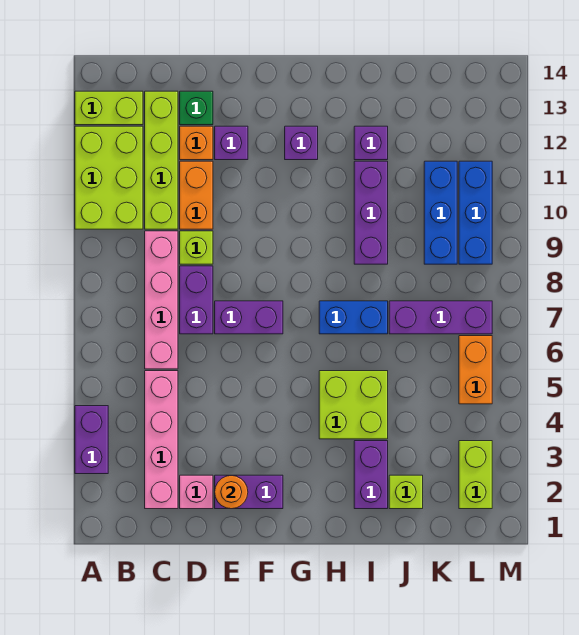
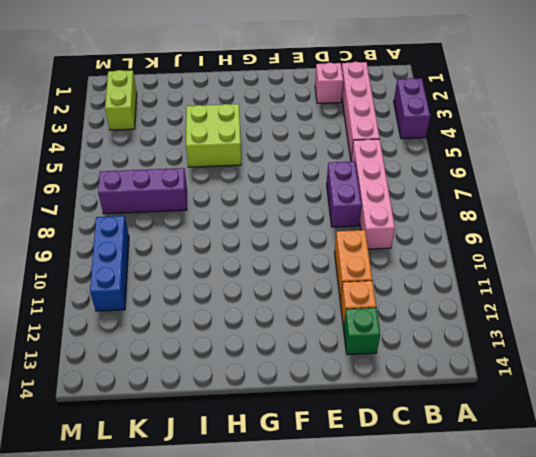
none -> lime brick A10:B12 level 1
none -> lime brick A13:B13 level 1
none -> lime brick C10:C13 level 1

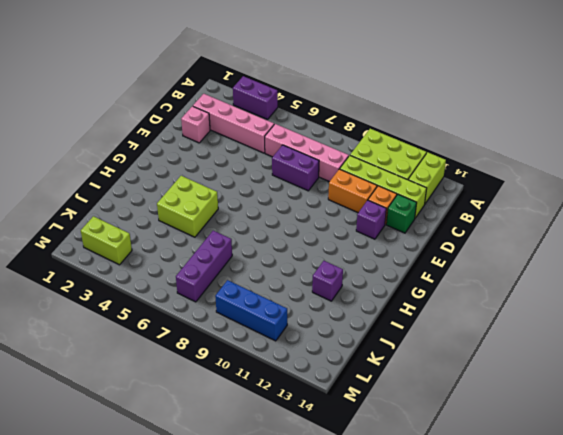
none -> lime brick D9 level 1
none -> purple brick E2:F2 level 1
none -> purple brick E7:F7 level 1

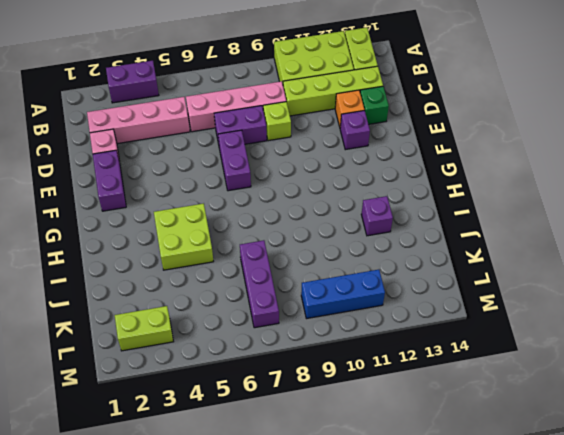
none -> orange brick D10:D11 level 1
none -> purple brick G12 level 1
none -> blue brick H7:I7 level 1

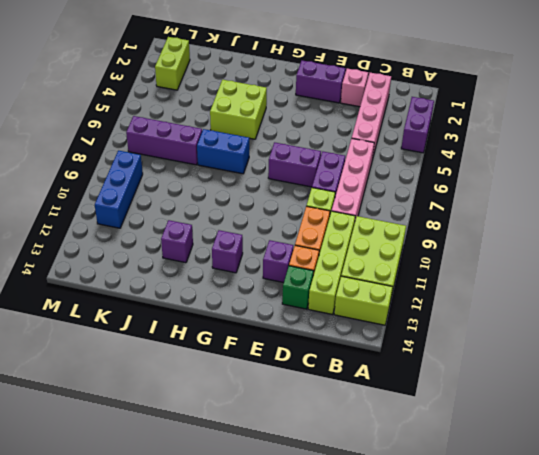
none -> purple brick I2:I3 level 1
none -> purple brick I9:I11 level 1
none -> lime brick J2 level 1

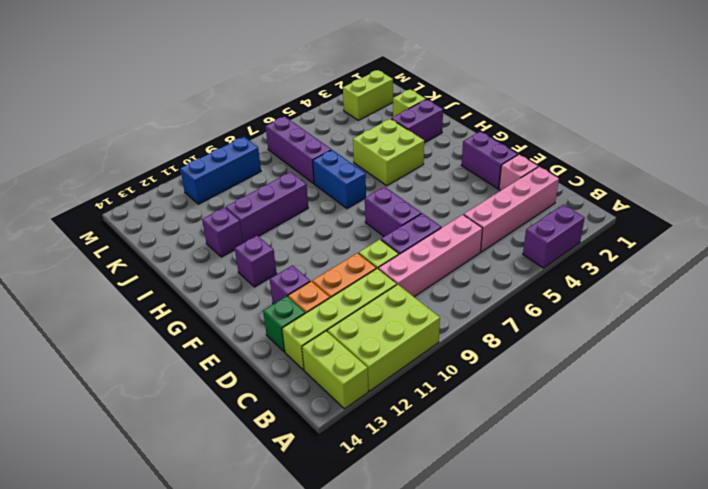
none -> blue brick K9:K11 level 1
none -> orange brick L5:L6 level 1
none -> orange round brick E2 level 2

